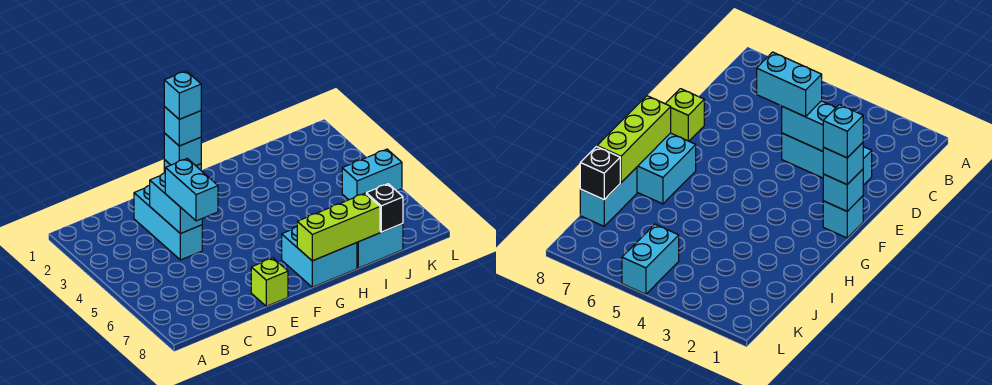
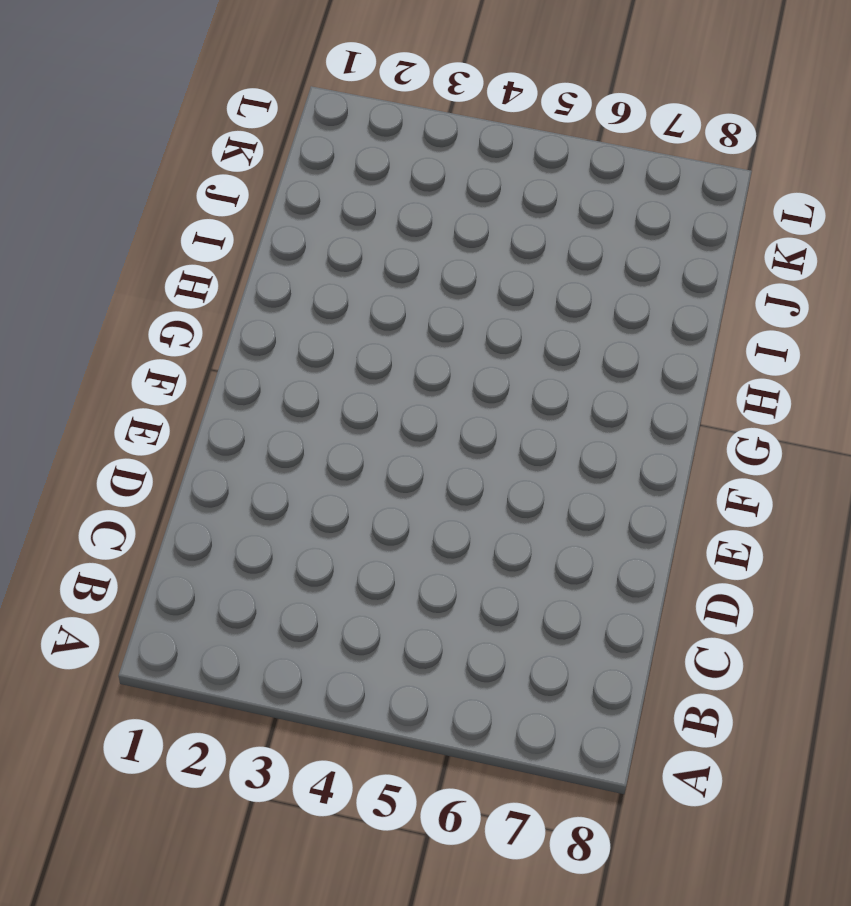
none -> cyan brick D2:D4 level 1
none -> lime brick E8 level 1
none -> cyan brick F1 level 1

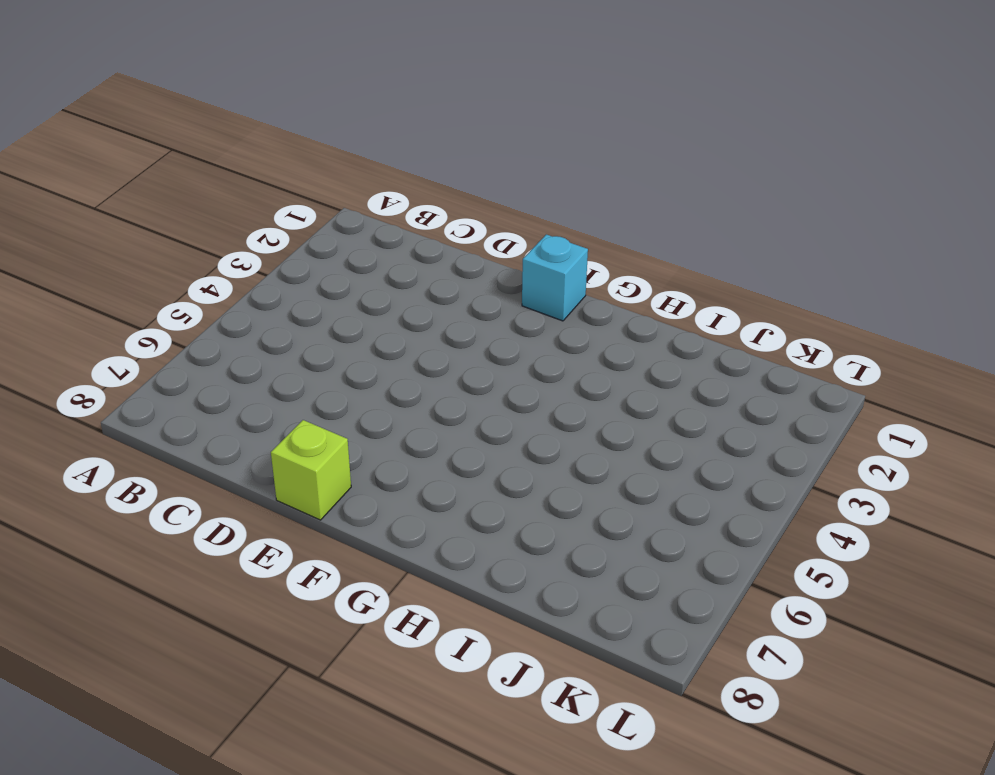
none -> cyan brick D2:D4 level 1
none -> cyan brick G7:H8 level 1
none -> cyan brick I8:J8 level 1

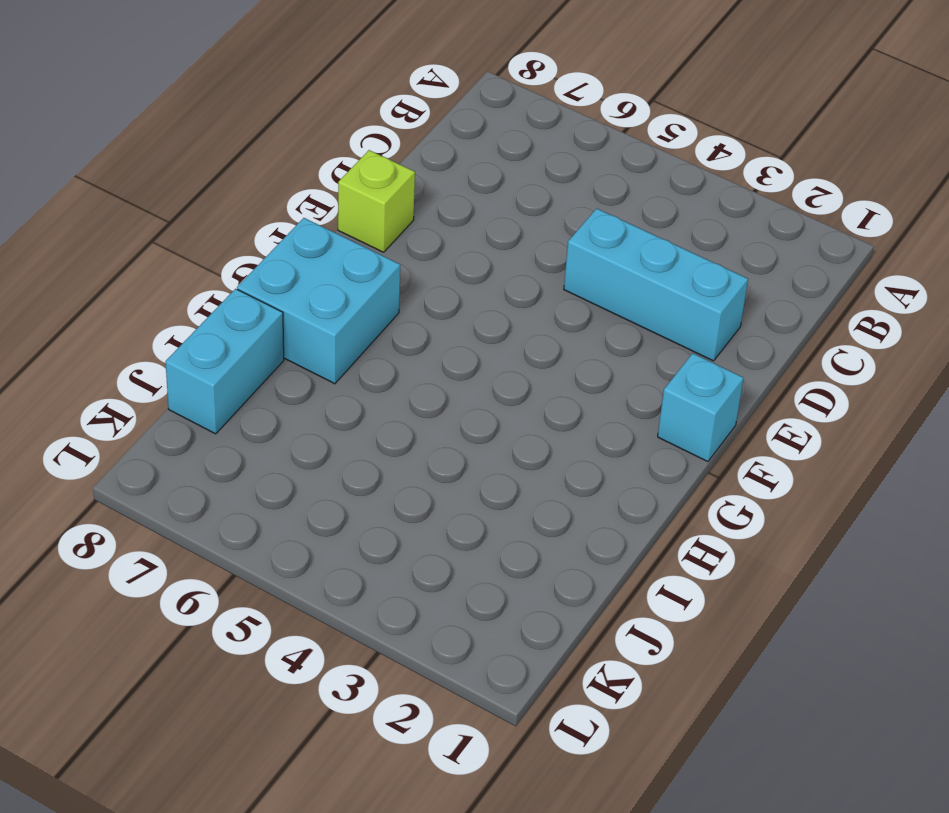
none -> cyan brick K5:L5 level 1
none -> cyan brick D3:D4 level 2
none -> cyan brick F1 level 2

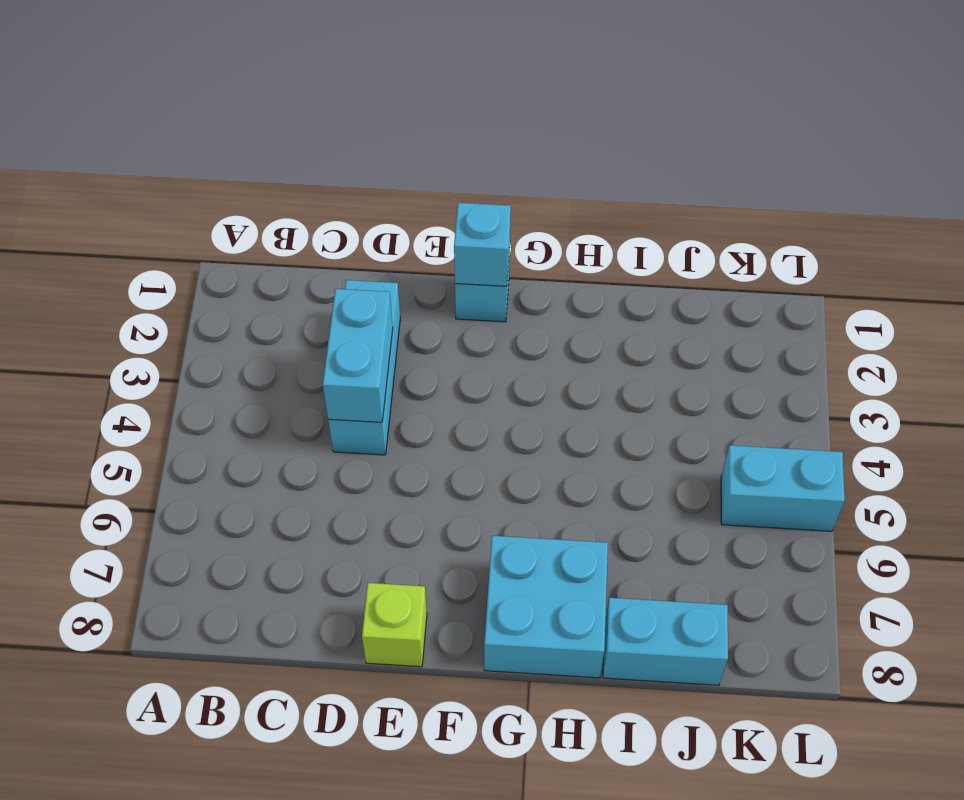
none -> lime brick G8:I8 level 2
none -> black brick J8 level 2
none -> cyan brick D4:D5 level 3

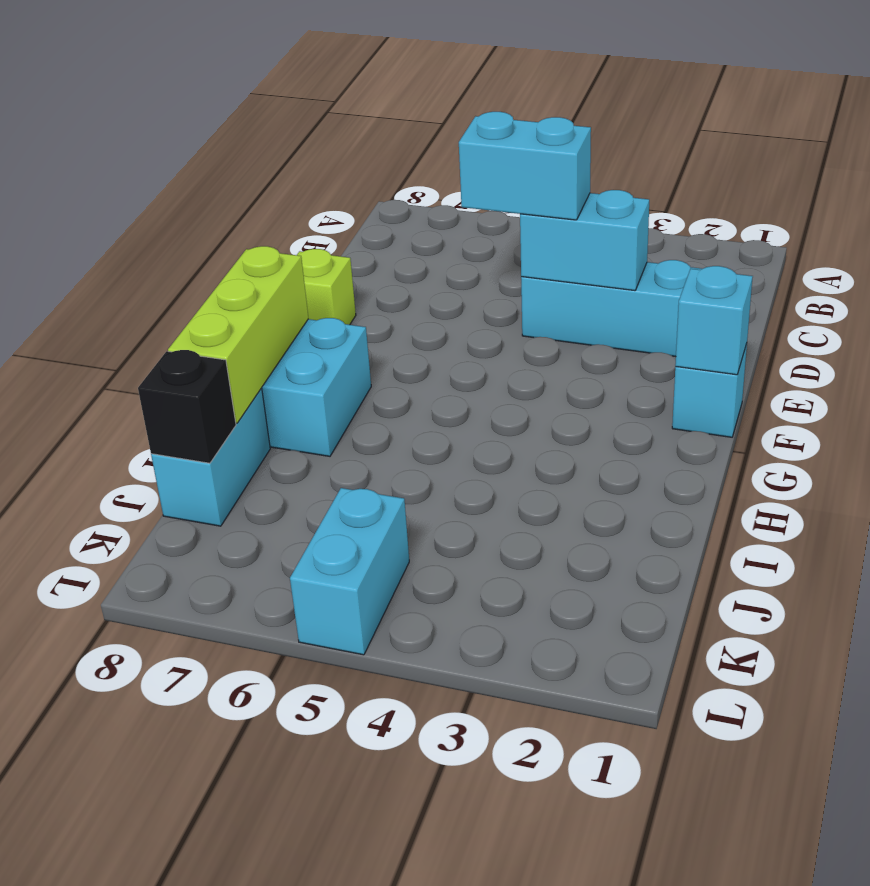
none -> cyan brick F1 level 3
none -> cyan brick F1 level 4

